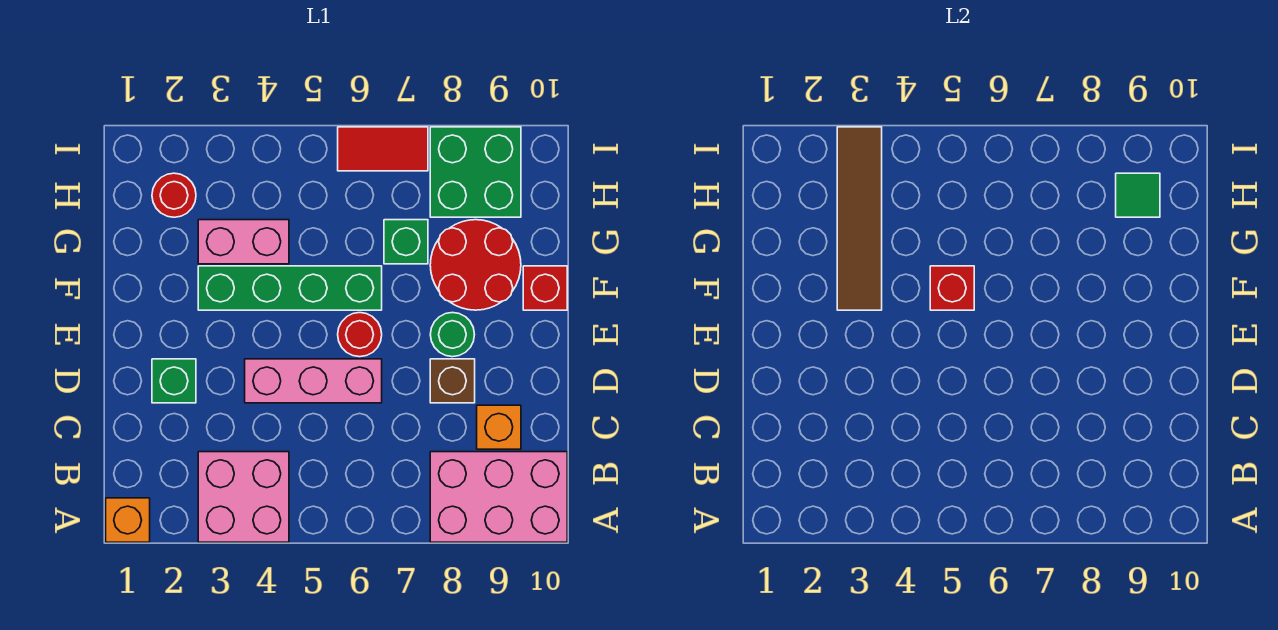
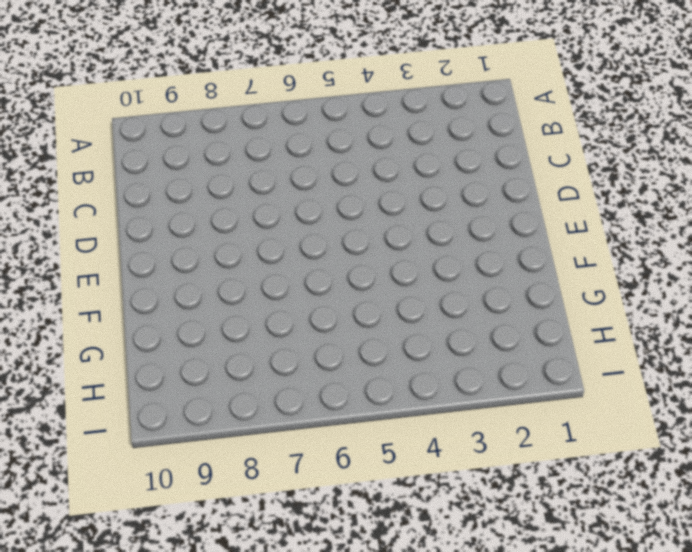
none -> orange brick A1 level 1
none -> pink brick A3:B4 level 1
none -> pink brick A8:B10 level 1

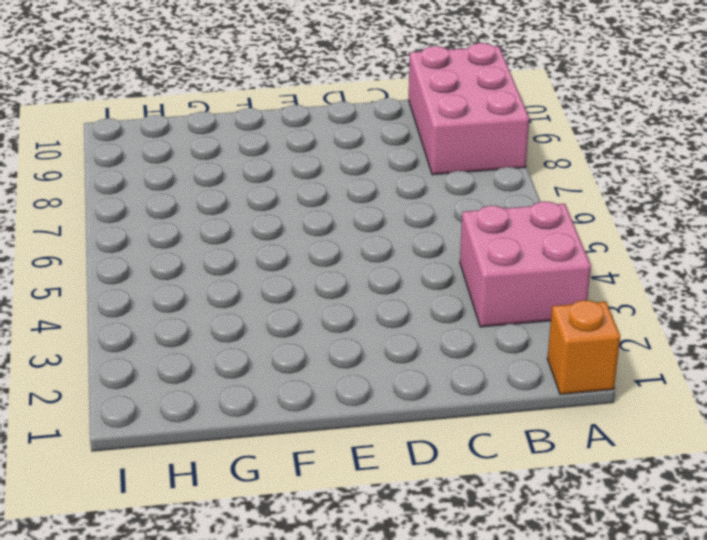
none -> orange brick C9 level 1
none -> green brick D2 level 1
none -> pink brick D4:D6 level 1

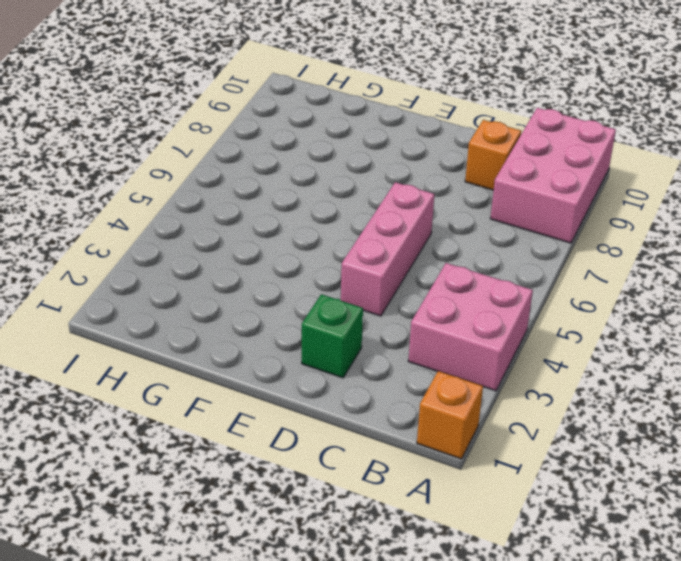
none -> brown brick D8 level 1
none -> red round brick E6 level 1
none -> green round brick E8 level 1

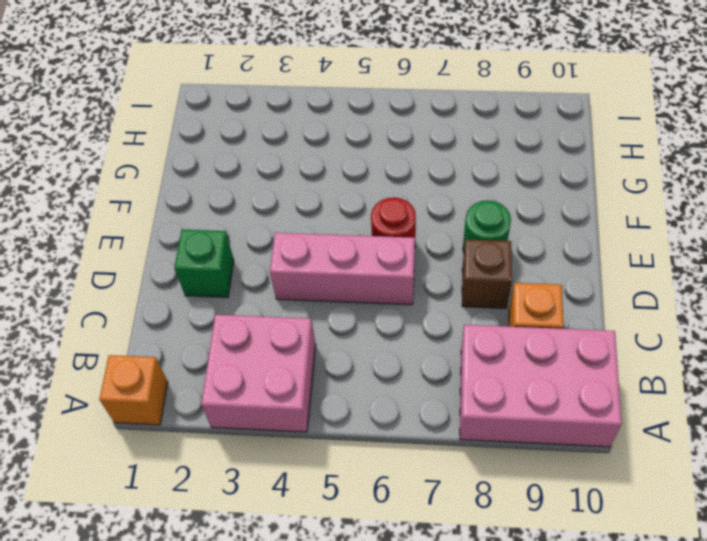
none -> green brick F3:F6 level 1
none -> red round brick F8:G9 level 1
none -> red brick F10 level 1

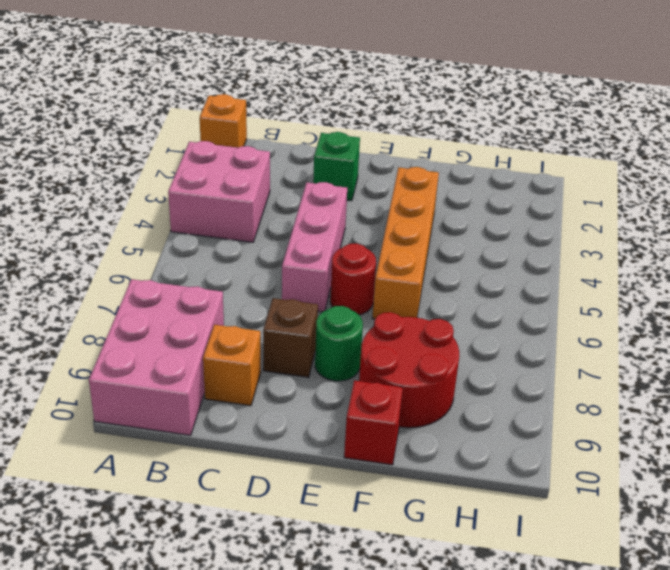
orange brick F3:F6 level 1 -> green brick F3:F6 level 1
none -> pink brick G3:G4 level 1
none -> green brick G7 level 1
none -> red round brick H2 level 1

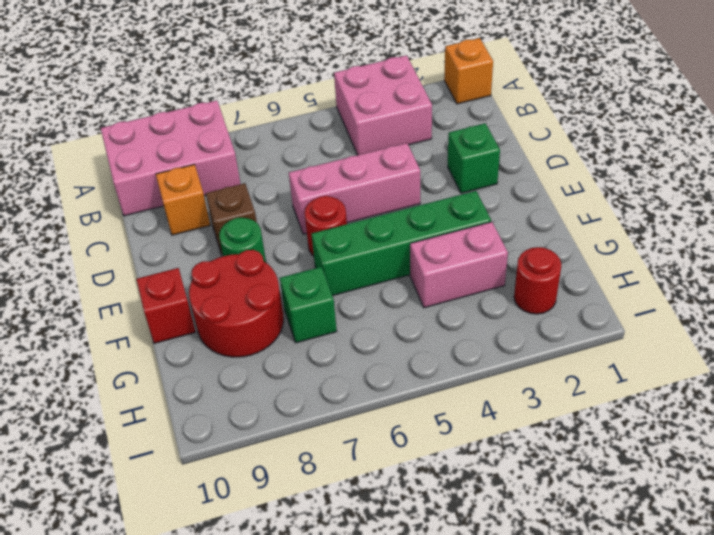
none -> green brick H8:I9 level 1
none -> red tile I6:I7 level 1
none -> brown tile F3:I3 level 2

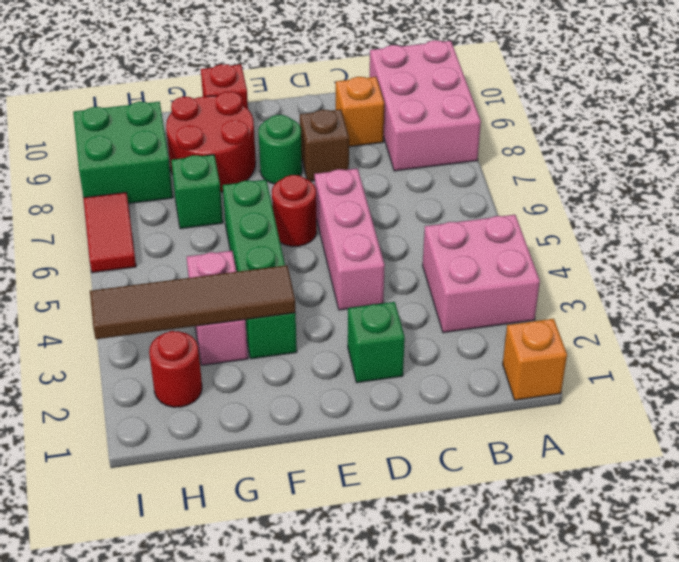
none -> red brick F5 level 2
none -> green tile H9 level 2

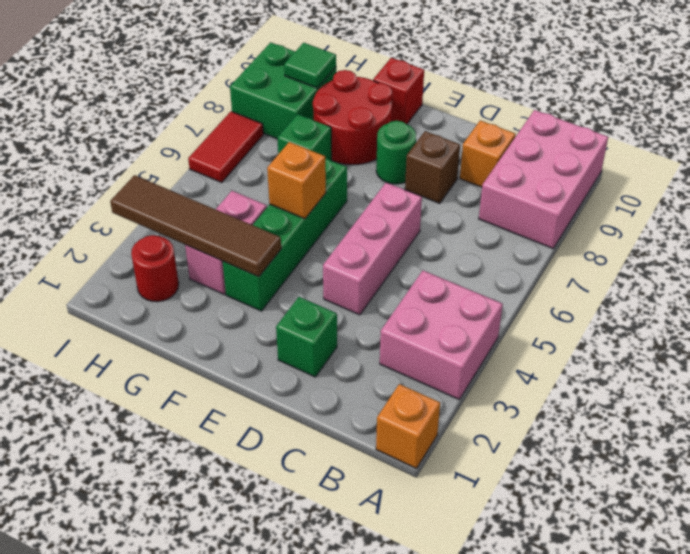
orange brick F5 level 2 -> red brick F5 level 2
none -> red round brick E6 level 1

